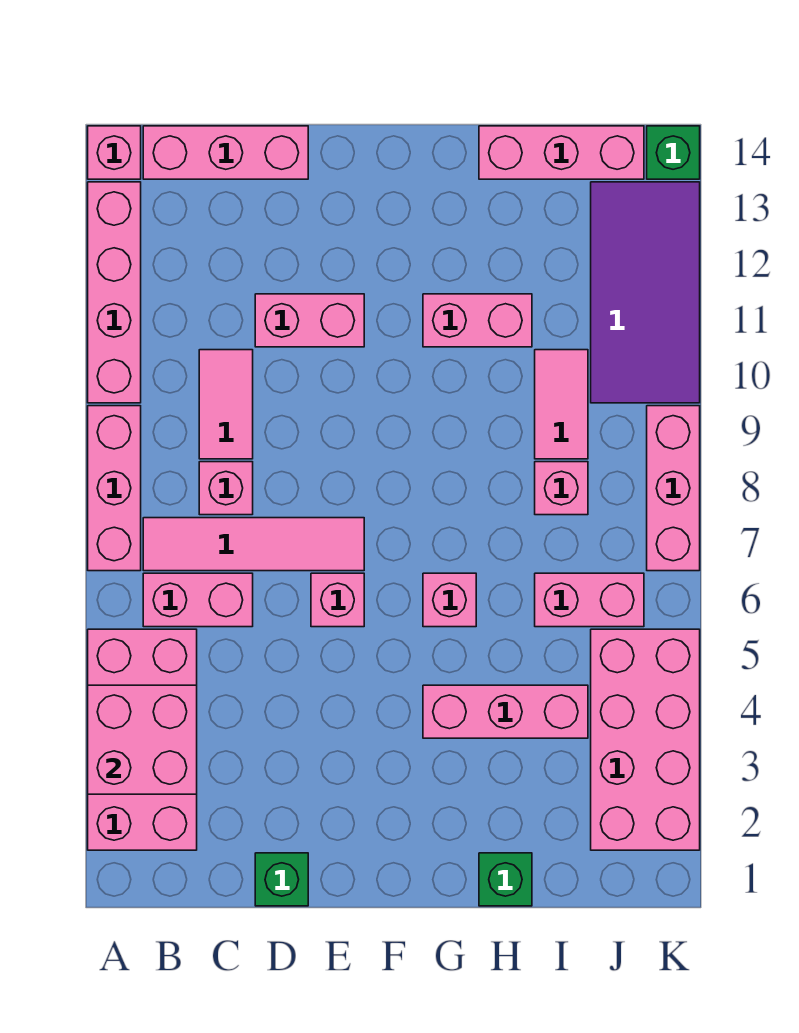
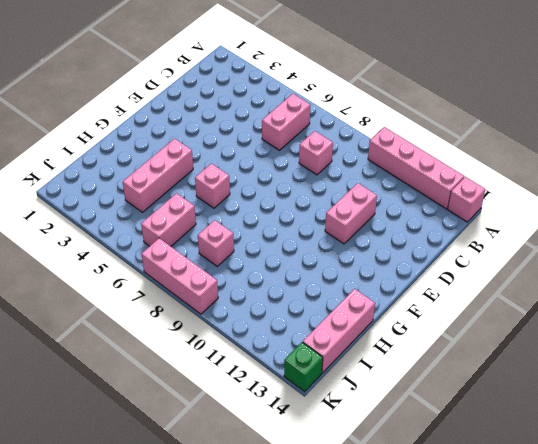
none -> pink brick A2:B5 level 1
none -> pink brick A7:A9 level 1
none -> pink tile B7:E7 level 1

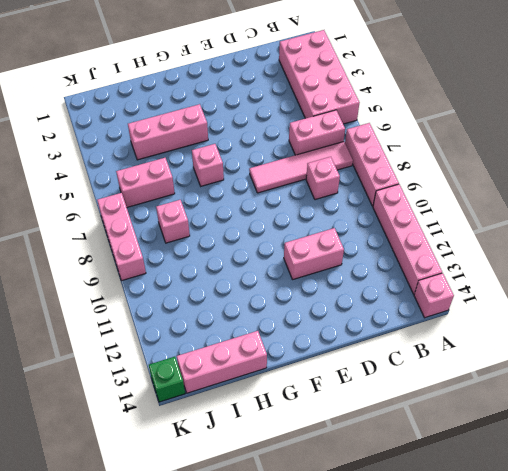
none -> pink brick B14:D14 level 1
none -> pink tile C9:C10 level 1
none -> green brick D1 level 1

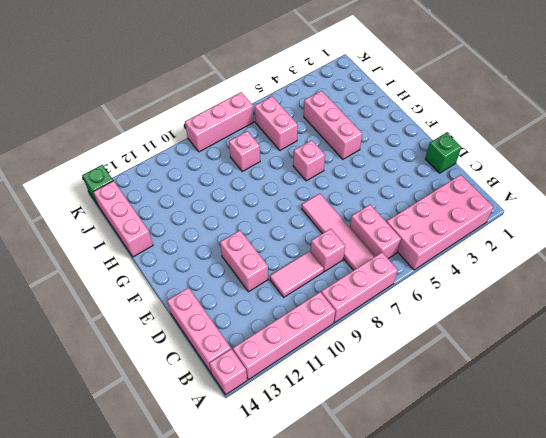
none -> pink brick E6 level 1
none -> pink brick G11:H11 level 1
none -> green brick H1 level 1

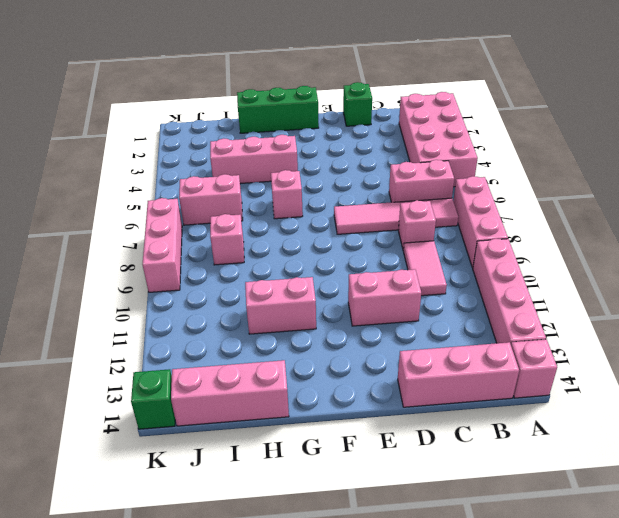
green brick F1:H1 level 1 -> green brick H1 level 1
none -> pink brick E6 level 1
none -> pink tile I9:I10 level 1
none -> pink brick J2:K5 level 1

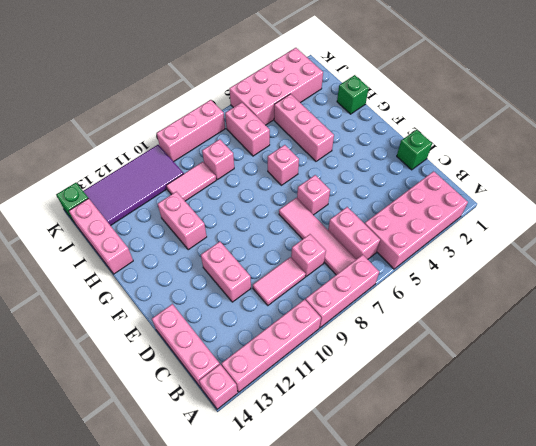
none -> pink brick A3:B4 level 2

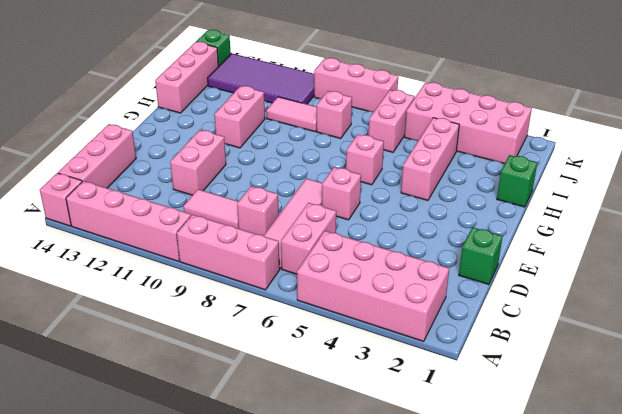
none -> pink brick A3:B4 level 2

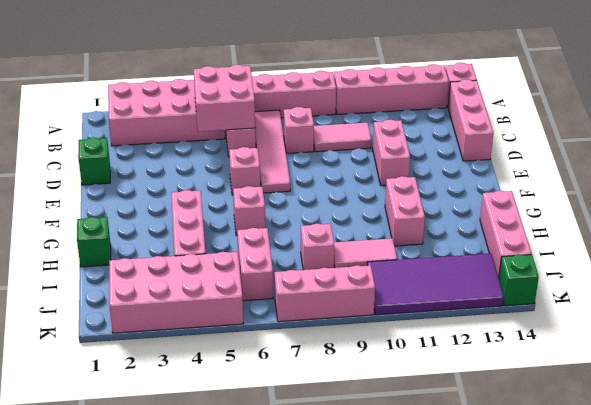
pink brick B5:C6 level 2 -> pink brick A3:B4 level 2

